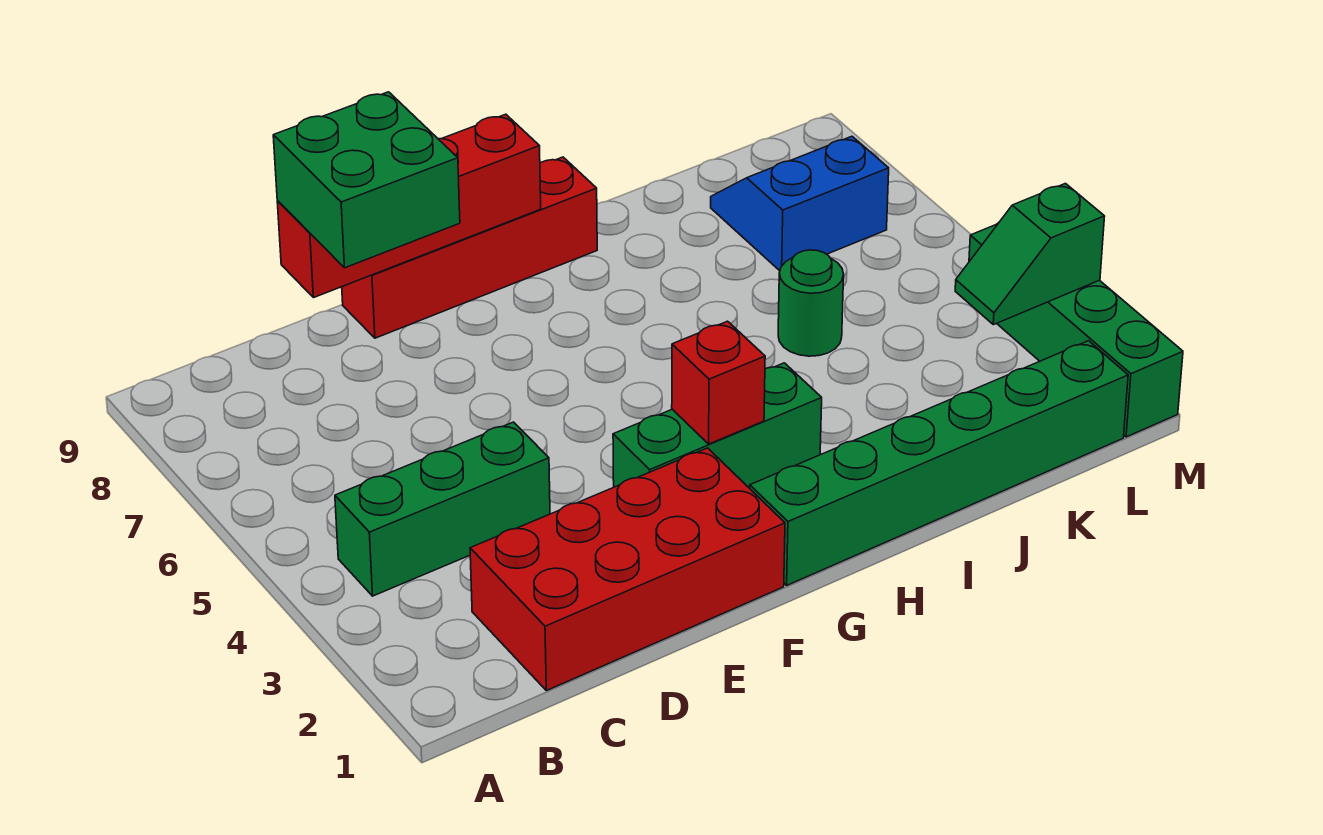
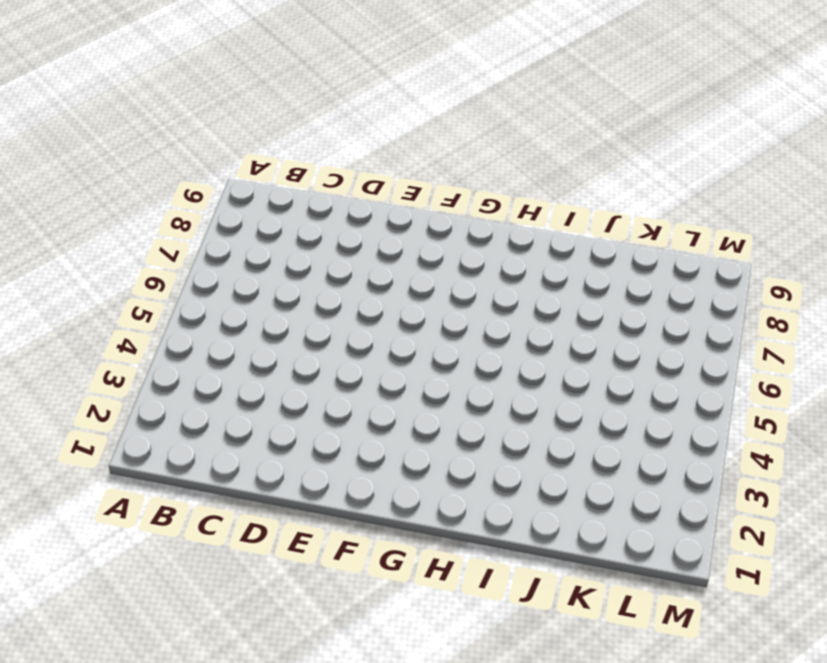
none -> green brick B4:D4 level 1
none -> red brick C1:F2 level 1
none -> red brick E9:H9 level 1

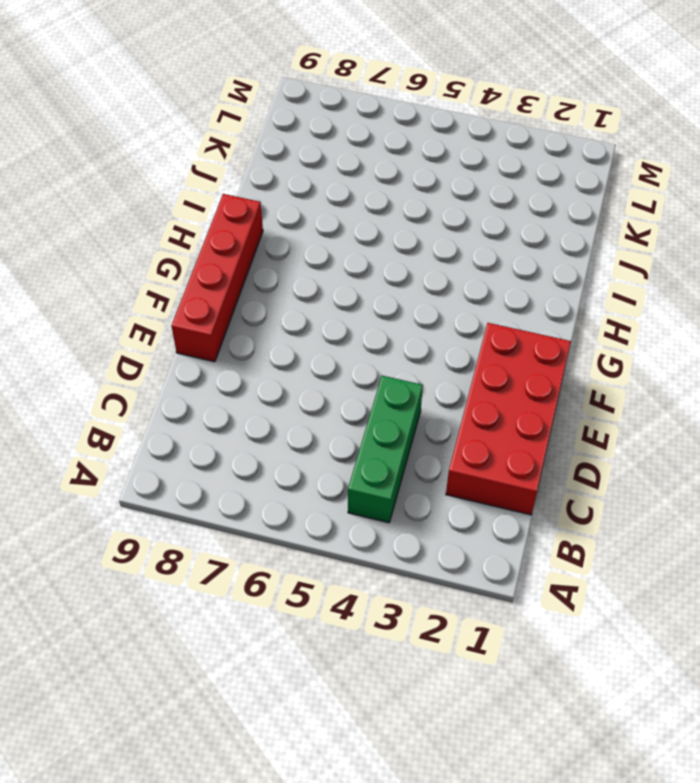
none -> green brick F3:H3 level 1
none -> green brick G1:L1 level 1
none -> green round brick J5 level 1

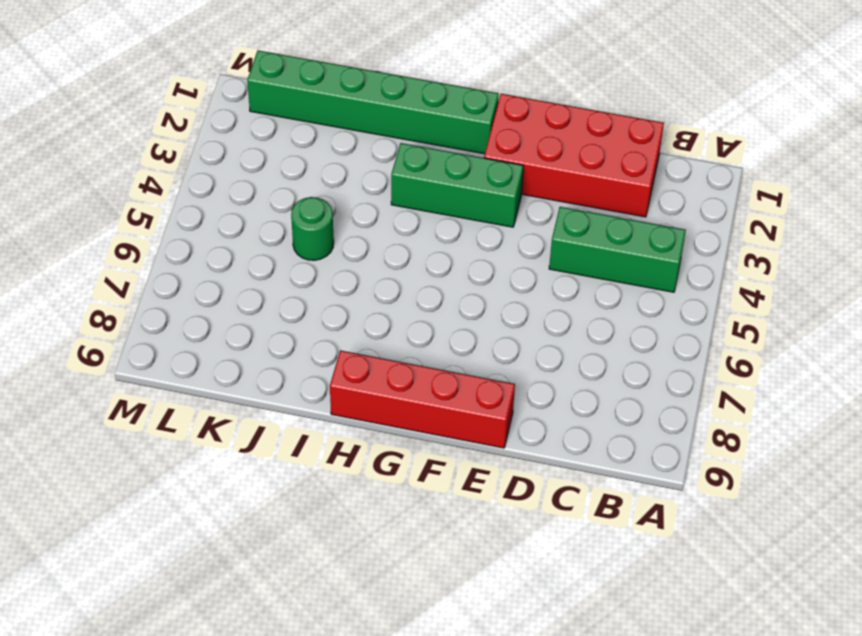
none -> blue slope K7:L8 level 1 top 7
none -> green brick M1:M4 level 1
none -> red brick D9:G9 level 2

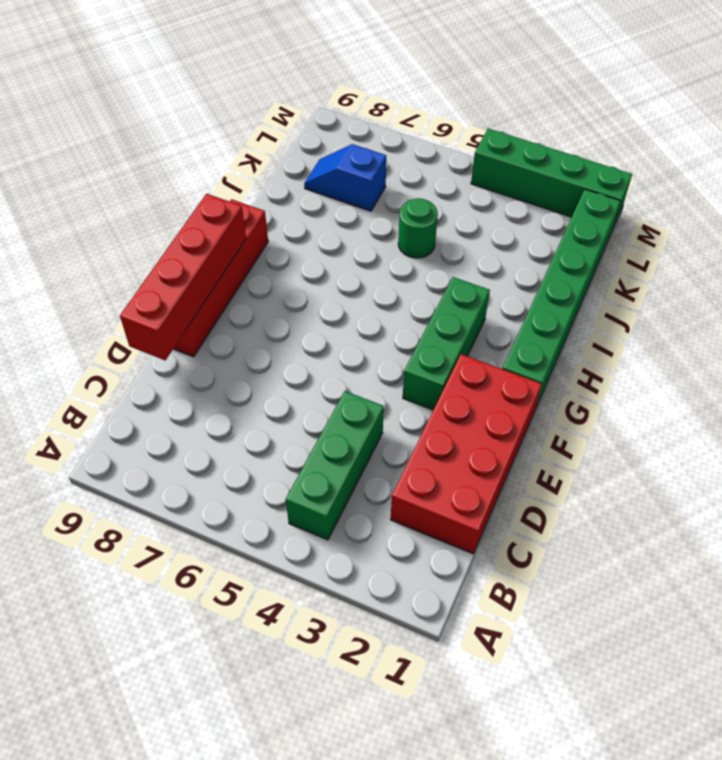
blue slope K7:K8 level 1 top 7 -> blue slope K7:L8 level 1 top 7
none -> red brick G3 level 2
none -> green slope L3:M3 level 2 top M
none -> green brick D8:E9 level 3

